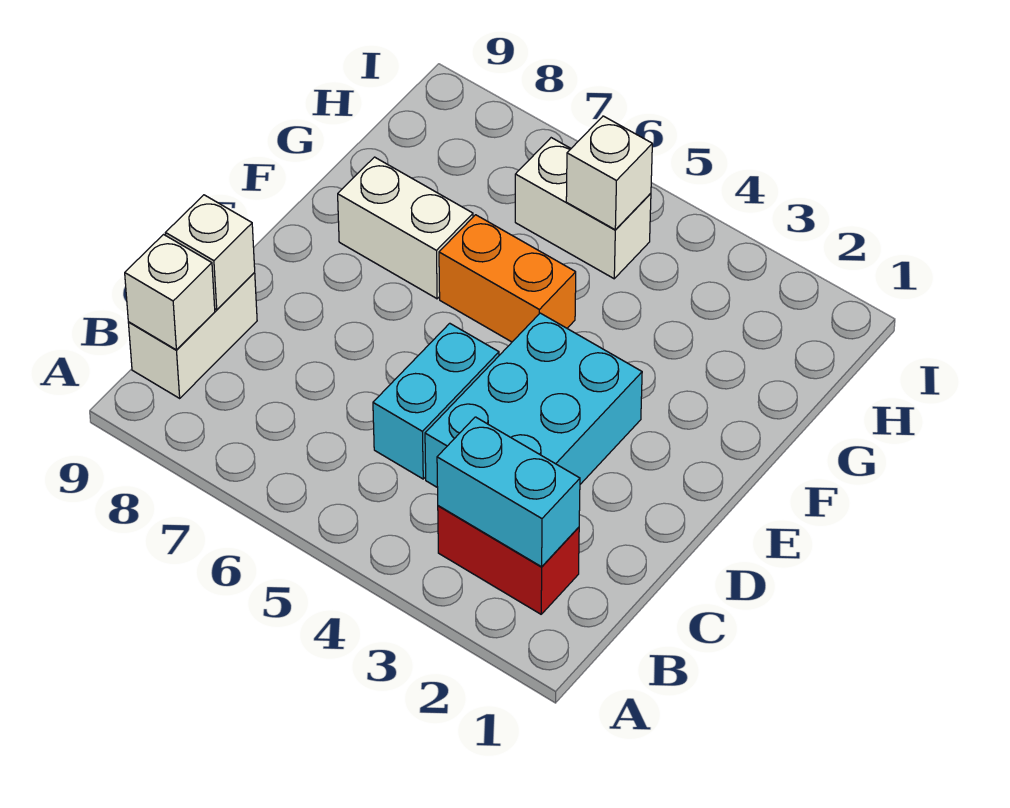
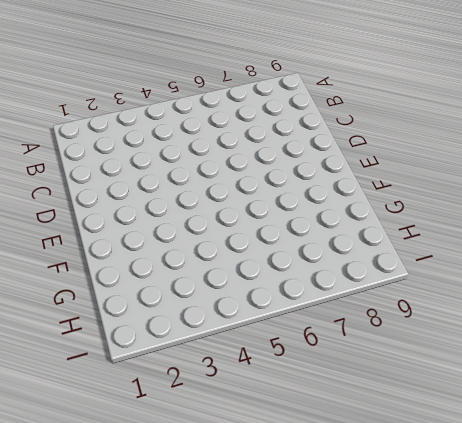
none -> red brick B2:B3 level 1
none -> white brick B9:C9 level 1

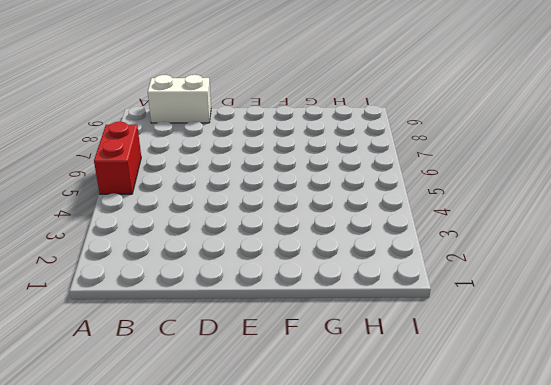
red brick A5:A6 level 1 -> red brick B2:B3 level 1
none -> cyan brick C3:E4 level 1
none -> cyan brick C5:D5 level 1

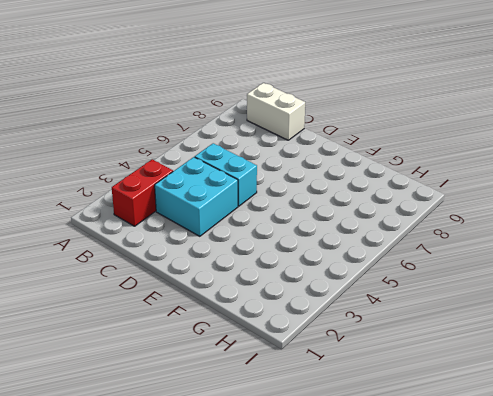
cyan brick C3:D4 level 1 -> cyan brick C3:E4 level 1
none -> orange brick F5:F6 level 1
none -> white brick F7:F8 level 1

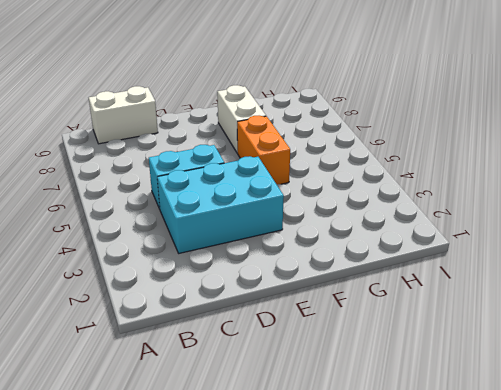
none -> red brick B2:B3 level 1
none -> white brick H5:H6 level 1

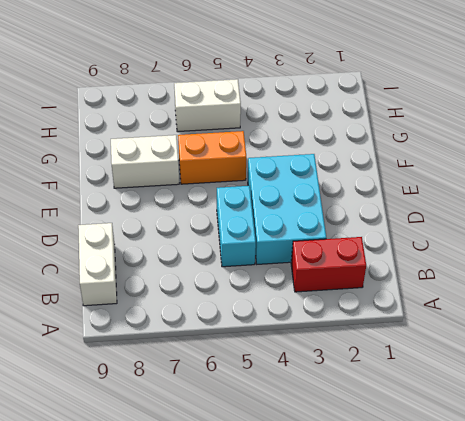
none -> cyan brick B2:B3 level 2
none -> white brick B9 level 2

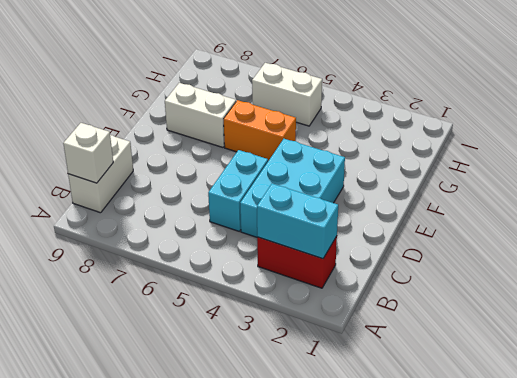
none -> white brick C9 level 2
none -> white brick H5 level 2

